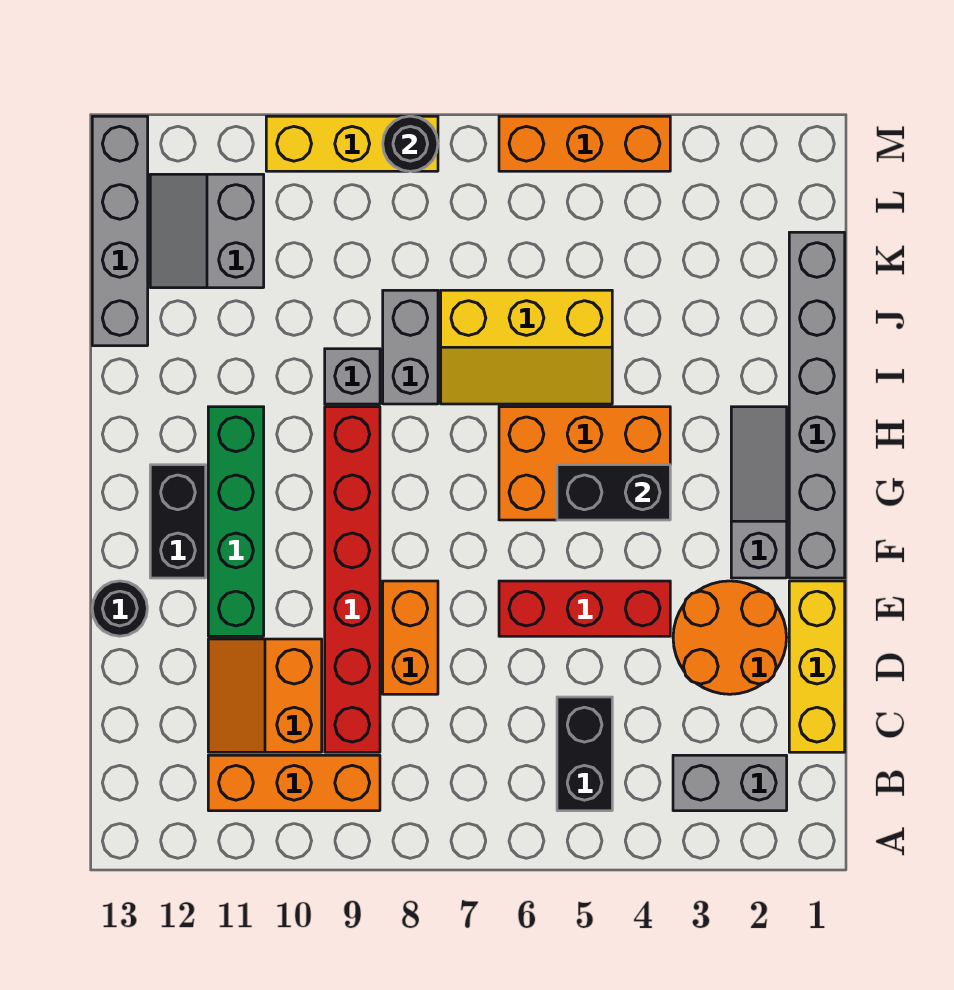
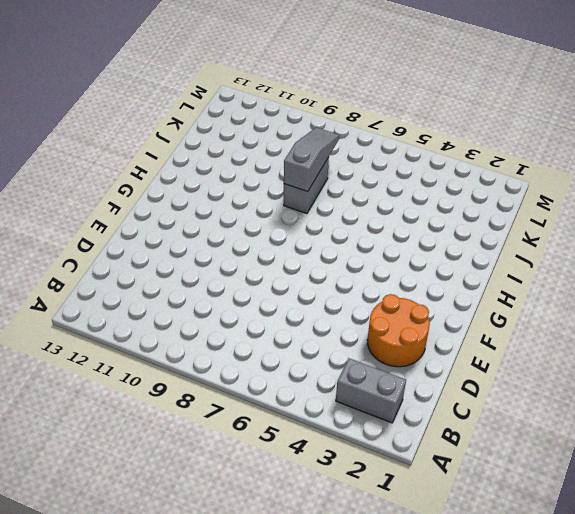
grey slope I8:K8 level 2 top I -> grey slope F2:H2 level 1 top F
none -> black brick B5:C5 level 1
none -> orange brick B9:B11 level 1
none -> yellow brick C1:E1 level 1

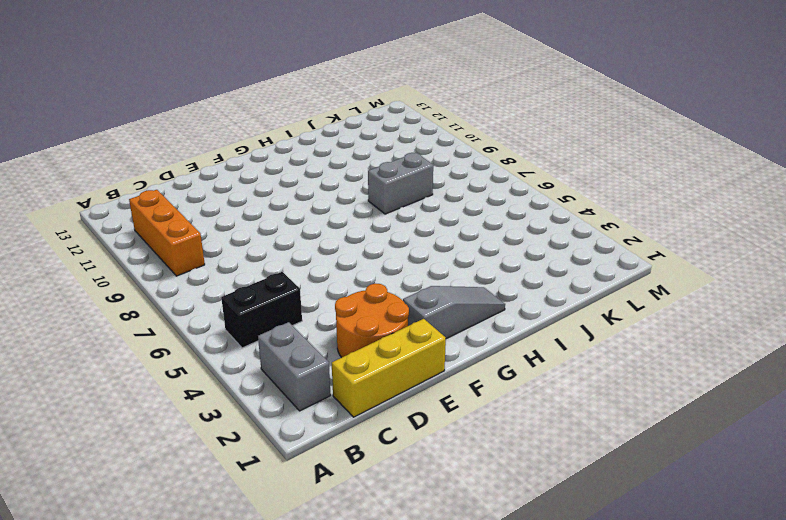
none -> red brick C9:H9 level 1
none -> orange slope C10:D11 level 1 top 10
none -> orange brick D8:E8 level 1

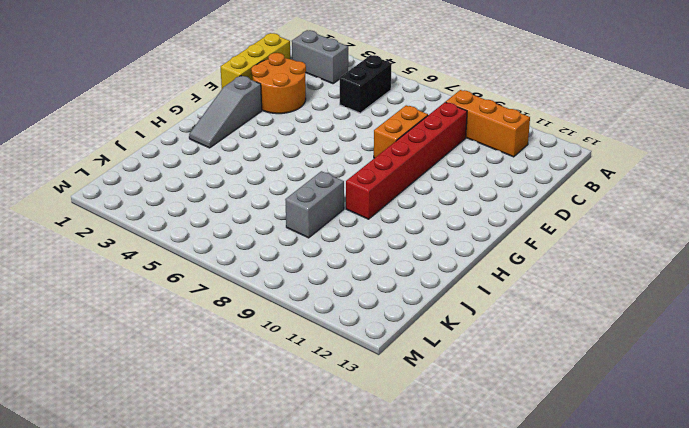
none -> orange slope C10:D11 level 1 top 10
none -> red brick E4:E6 level 1
none -> green brick E11:H11 level 1

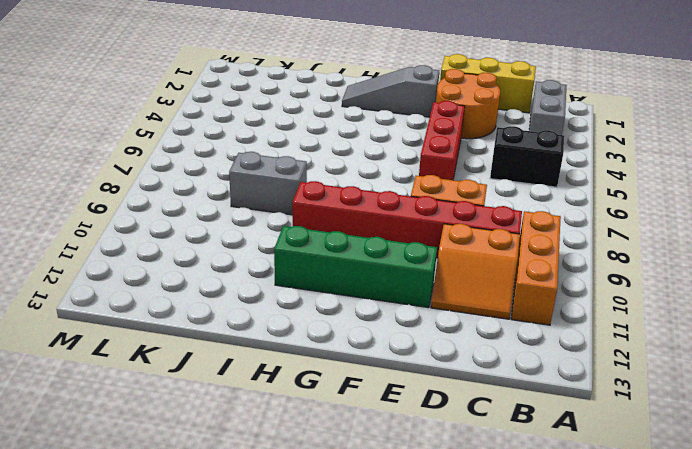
none -> black round brick E13 level 1
none -> grey brick F1:K1 level 1
none -> black brick F12:G12 level 1

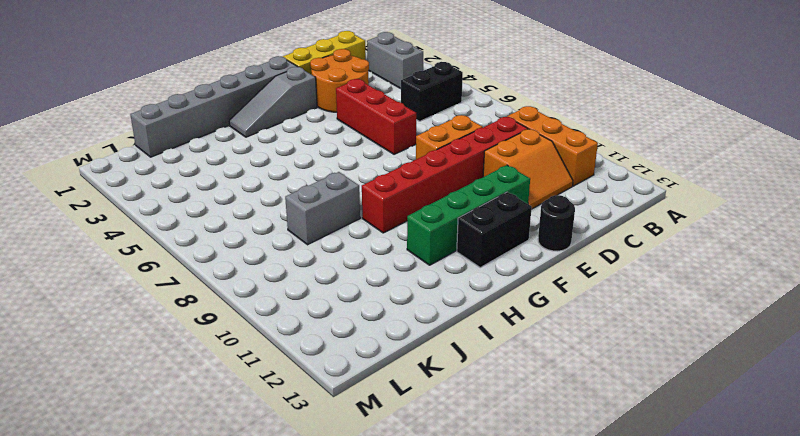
none -> orange brick G4:H6 level 1
none -> yellow slope I5:J7 level 1 top J
none -> grey brick I9 level 1

